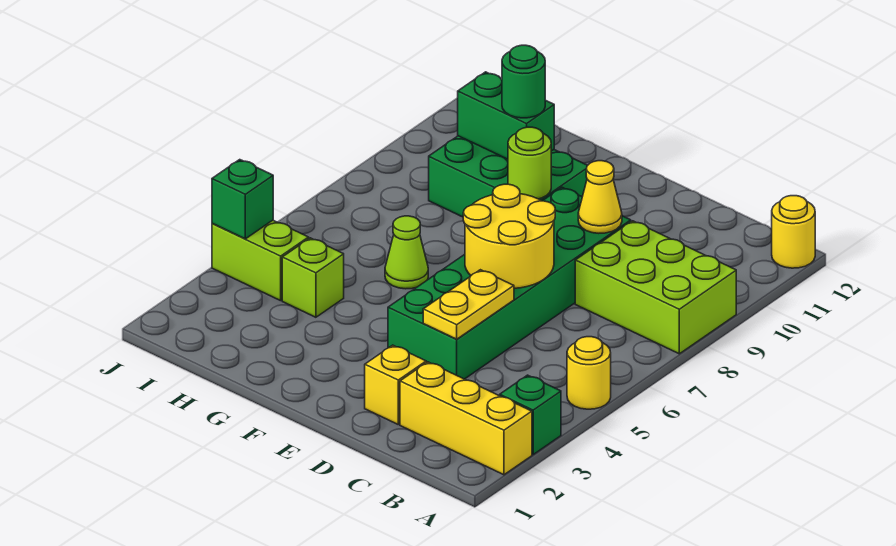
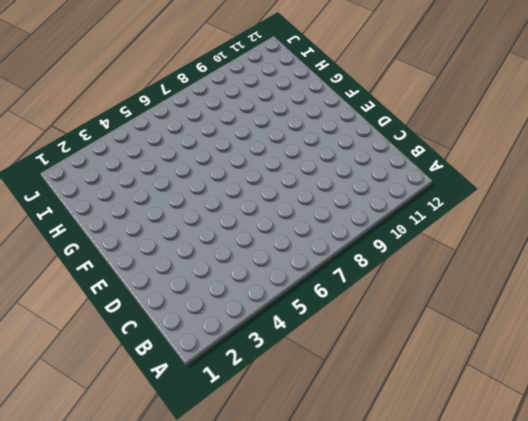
none -> yellow brick A2:C2 level 1
none -> green brick A3 level 1
none -> yellow round brick A5 level 1

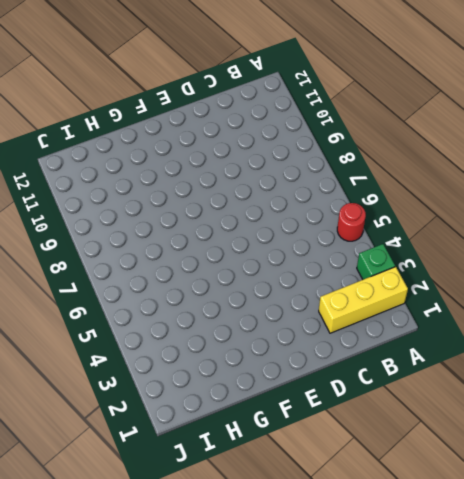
red round brick A5 level 1 -> yellow round brick A5 level 1
none -> lime brick A8:C9 level 1
none -> yellow round brick A12 level 1
none -> yellow brick D2 level 1

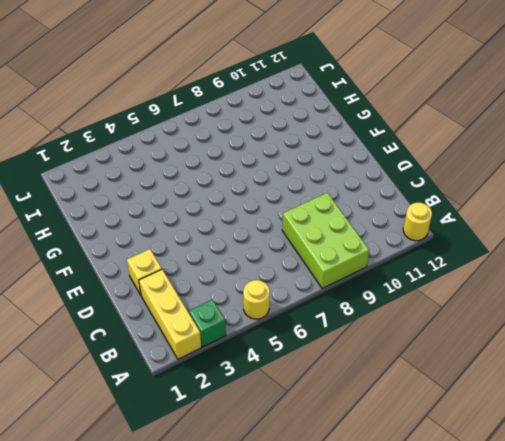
none -> green brick D4:E9 level 1
none -> green brick F9:H10 level 1
none -> lime cone G6 level 1

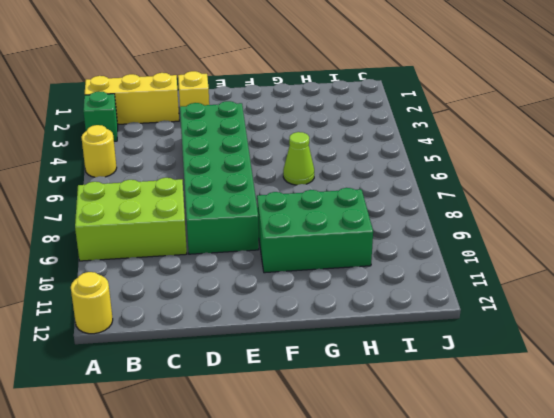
none -> lime brick H4 level 1
none -> lime brick I4:J4 level 1
none -> yellow plate D4:D5 level 2

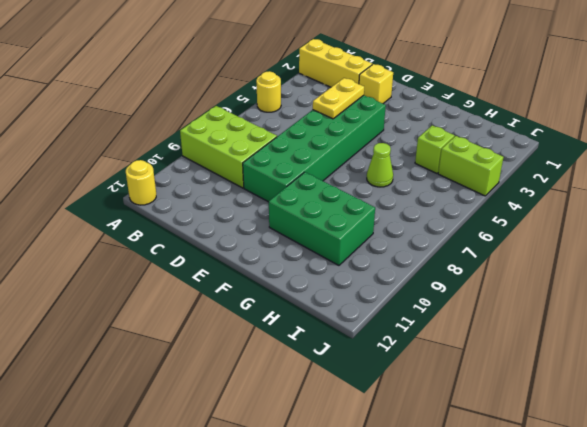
none -> green brick A3 level 1
none -> yellow round brick D6:E7 level 2
none -> yellow cone D9 level 2

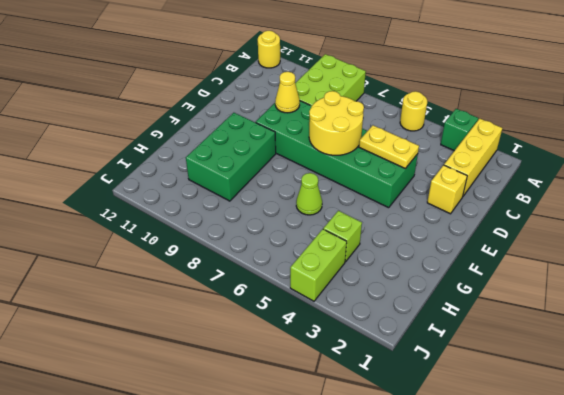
none -> lime round brick F9 level 2
none -> green brick G10:H10 level 2
none -> green brick J4 level 2

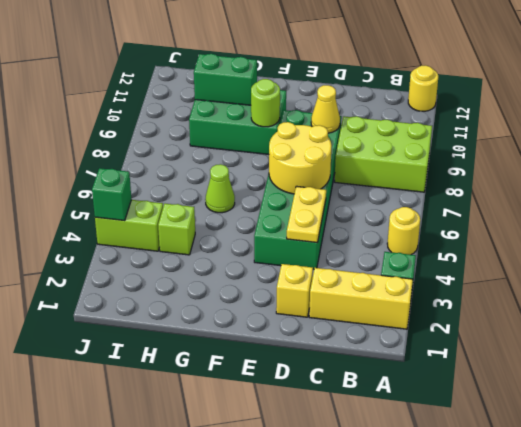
none -> green round brick G10 level 3

